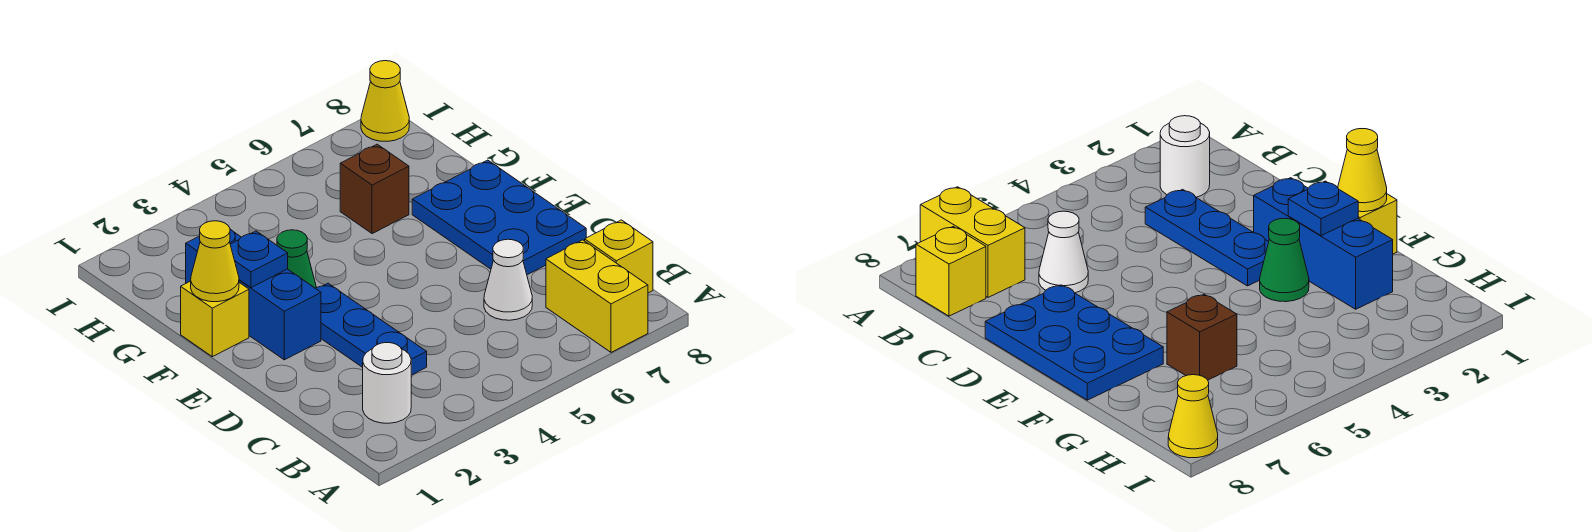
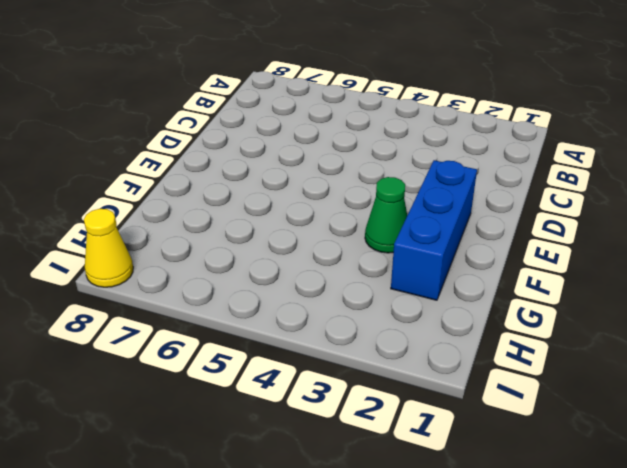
none -> yellow brick A7:B7 level 1
none -> white round brick B2 level 1
none -> yellow brick B8 level 1

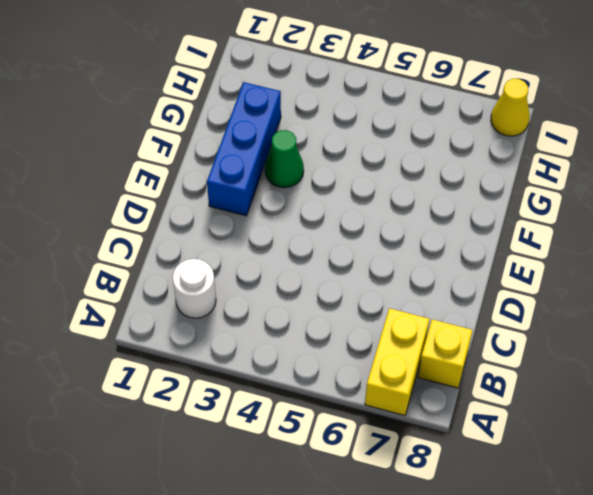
none -> blue plate C3:E3 level 1
none -> white cone C6 level 1
none -> blue plate D7:F8 level 1

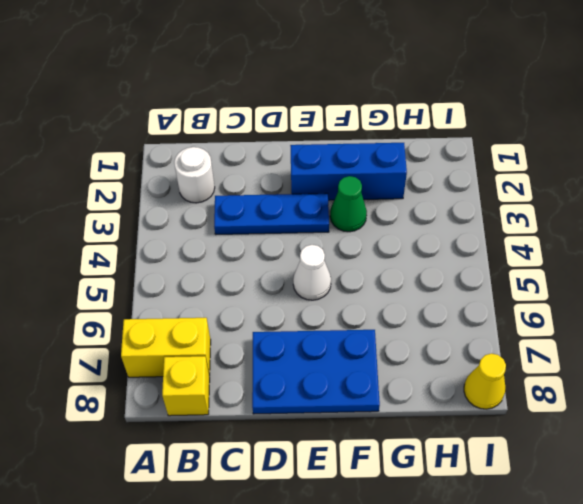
white cone E5 level 1 -> white cone C6 level 1
none -> yellow brick F1 level 1
none -> brown brick G6 level 1
none -> yellow cone F1 level 2

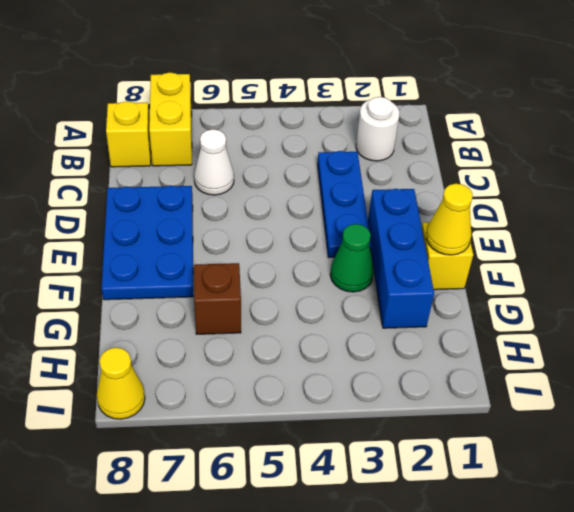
none -> blue plate F2 level 2

